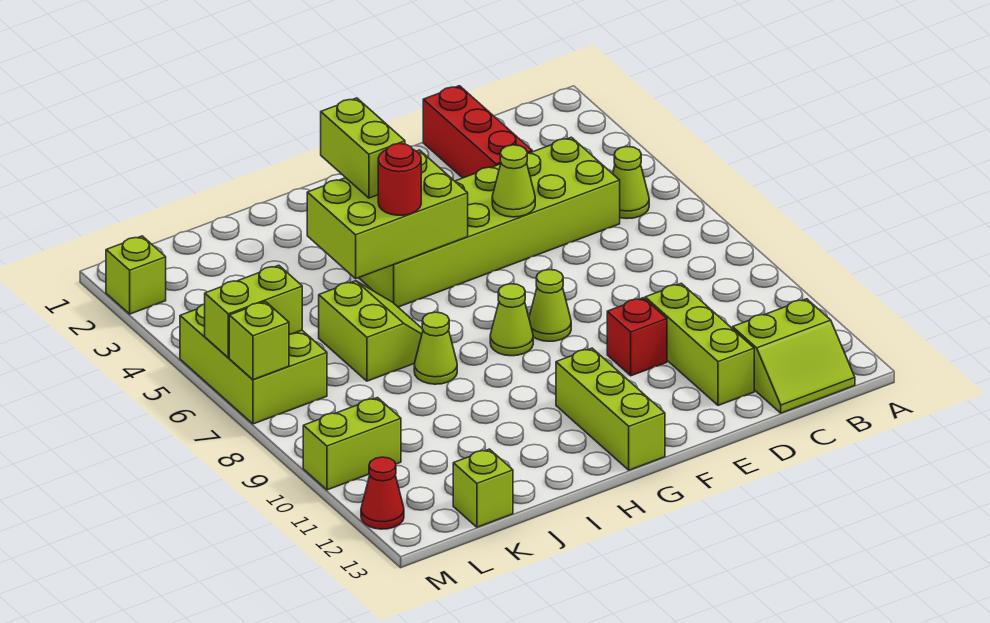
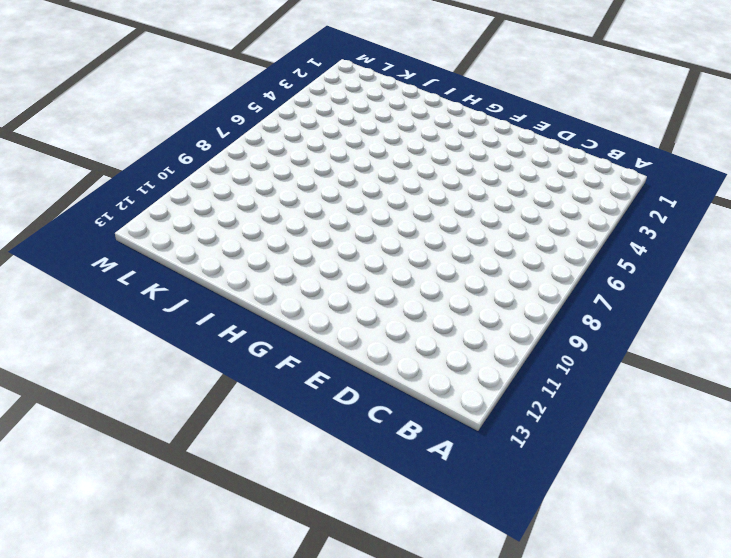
none -> lime cone B5 level 1
none -> lime slope B12:C13 level 1 top 12
none -> lime brick C4:H5 level 1

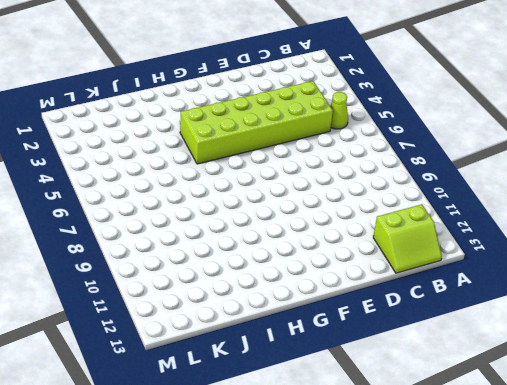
none -> red brick D1:D3 level 1
none -> lime brick D10:D12 level 1
none -> red brick E10 level 1

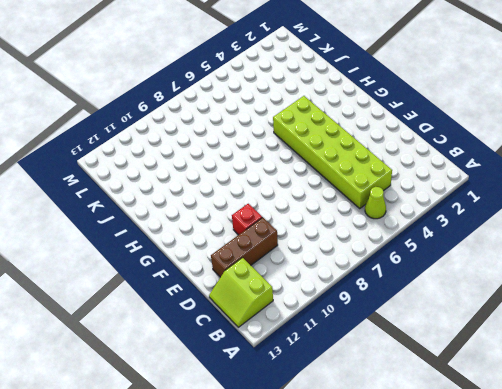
brown brick D10:D12 level 1 -> lime brick D10:D12 level 1
none -> red brick D1:D3 level 1
none -> lime cone F8 level 1
none -> lime cone G8 level 1

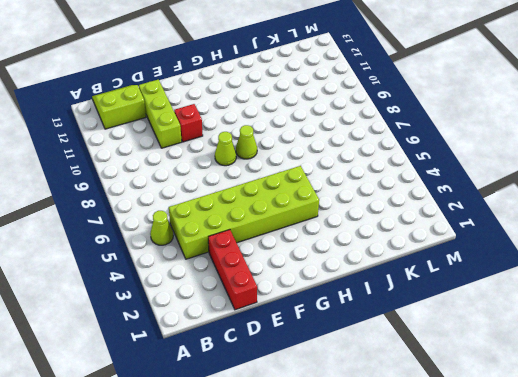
none -> lime brick G11:G13 level 1
none -> lime slope I6:J7 level 1 top J
none -> lime cone I8 level 1

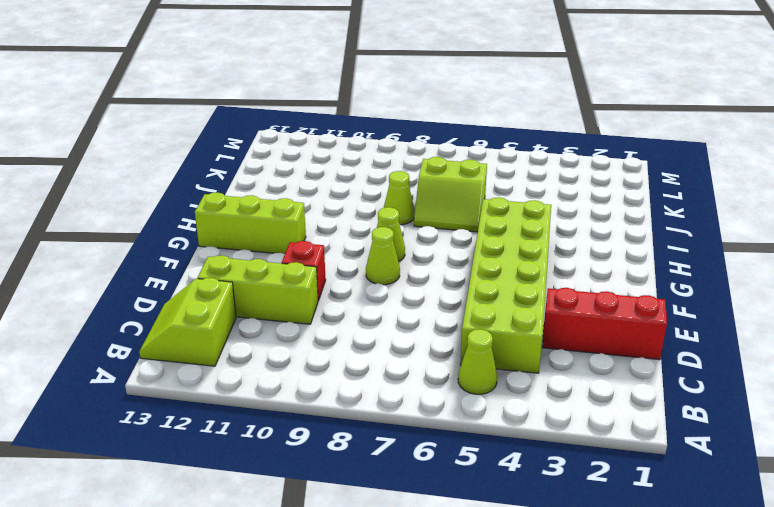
none -> lime brick K13 level 1
none -> lime brick L5:M7 level 1
none -> lime brick L10:M10 level 1

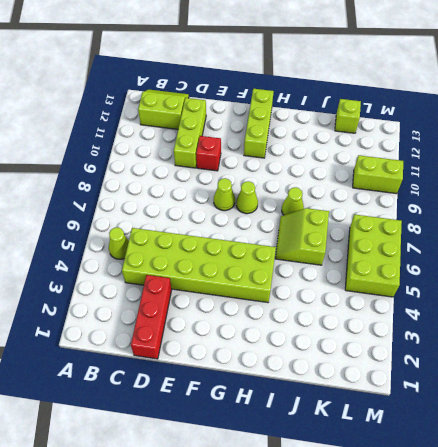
none -> lime brick M2 level 1
none -> red cone M12 level 1
none -> lime cone E5 level 2

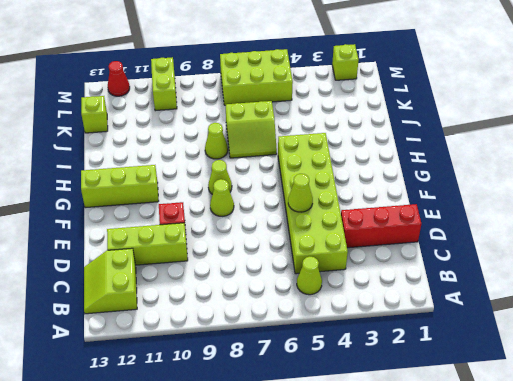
none -> lime brick G4:I5 level 2
none -> lime brick L6:M6 level 2
none -> lime brick M7 level 2

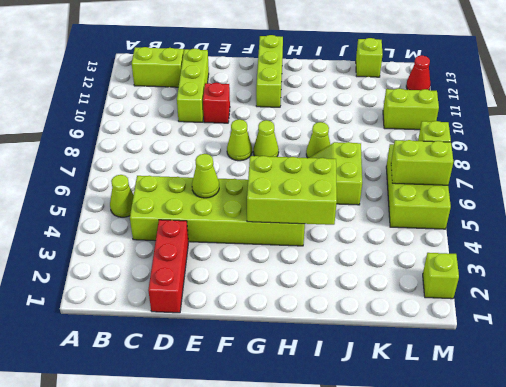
none -> lime brick H3:H4 level 3
none -> red round brick H5 level 3

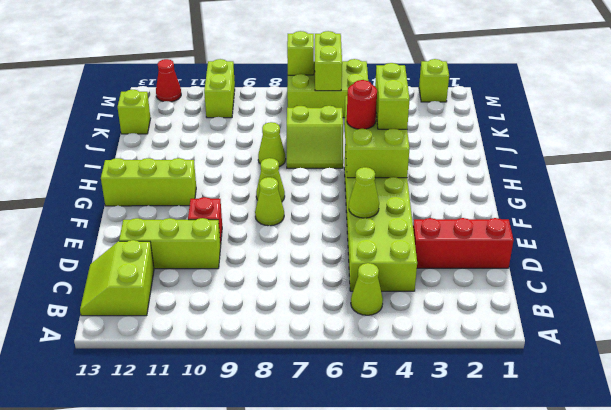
lime brick H4:I4 level 3 -> lime brick H3:H4 level 3

